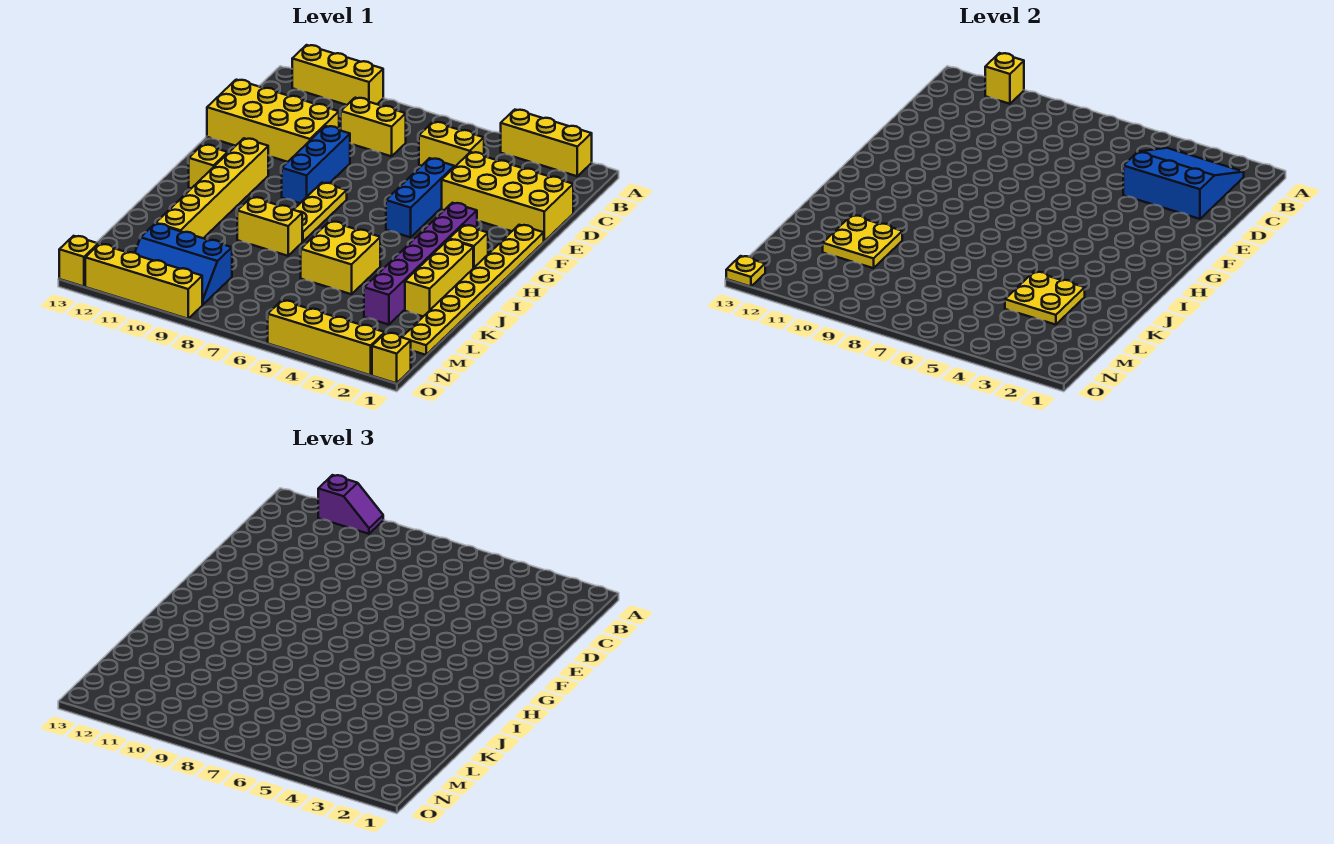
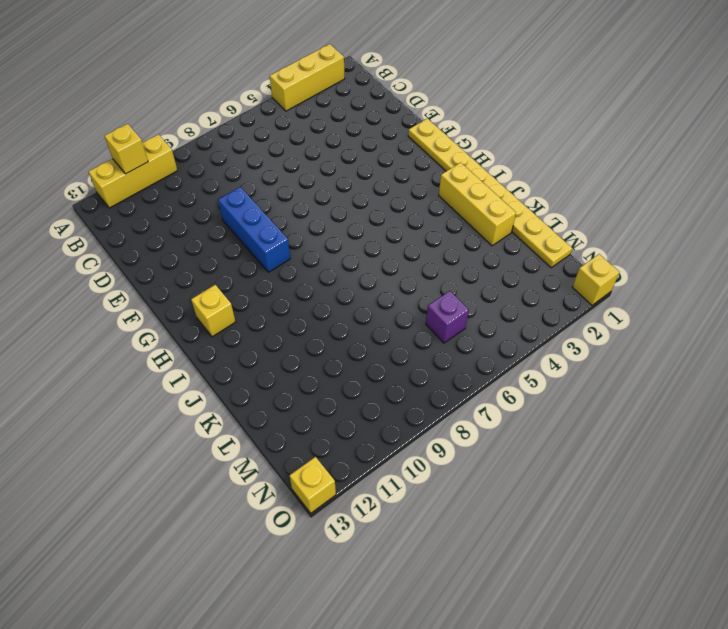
purple brick M6 level 1 -> none
none -> yellow brick C5:C6 level 1
none -> yellow brick C8:C9 level 1
none -> yellow brick D1:E4 level 1

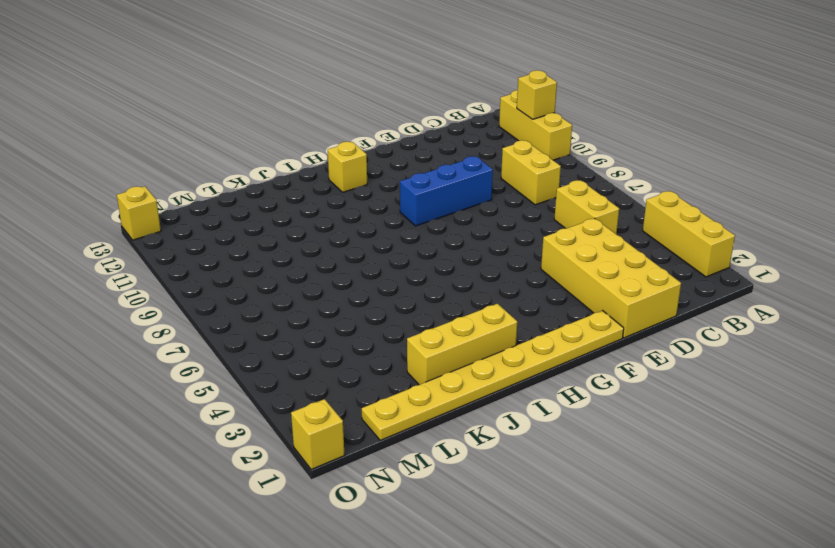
none -> yellow brick D10:E13 level 1
none -> blue brick E5:G5 level 1
none -> purple brick G3:L3 level 1

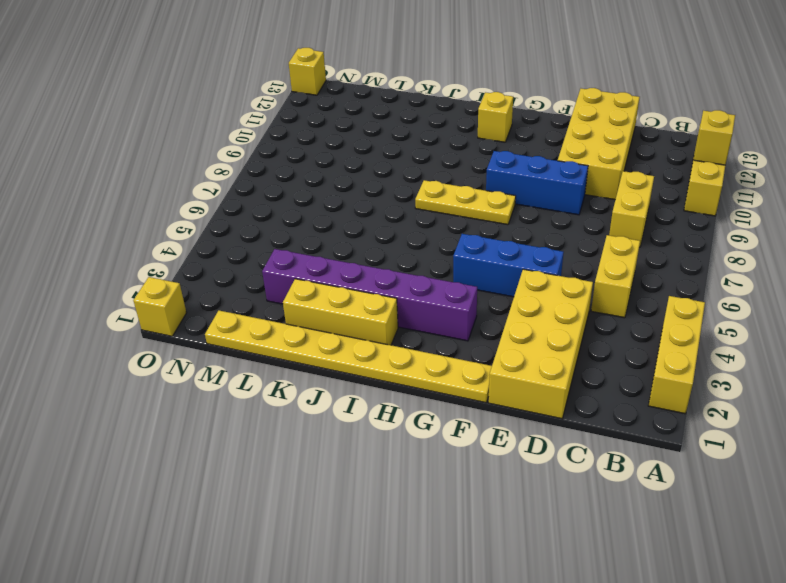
none -> yellow brick G11:L11 level 1
none -> yellow brick H2 level 1
none -> yellow brick J5:K6 level 1

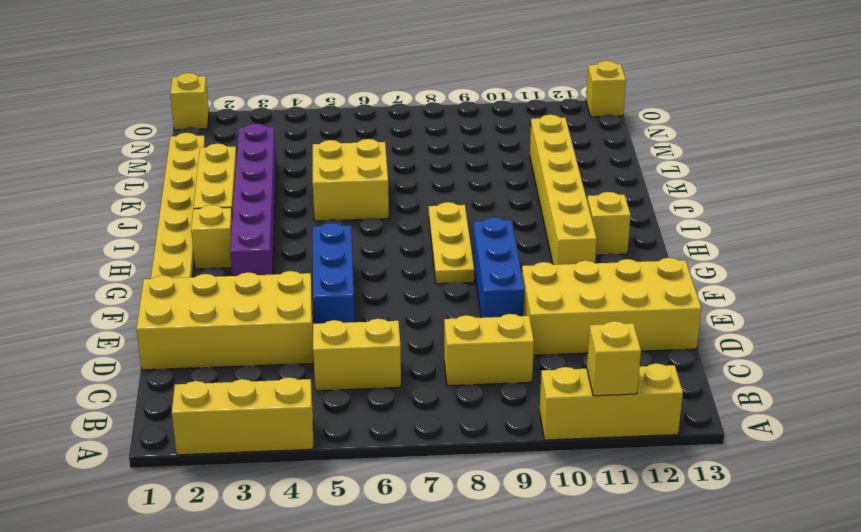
none -> yellow brick J8:J9 level 1
none -> blue slope M9:N11 level 1 top M
none -> yellow brick O2:O5 level 1

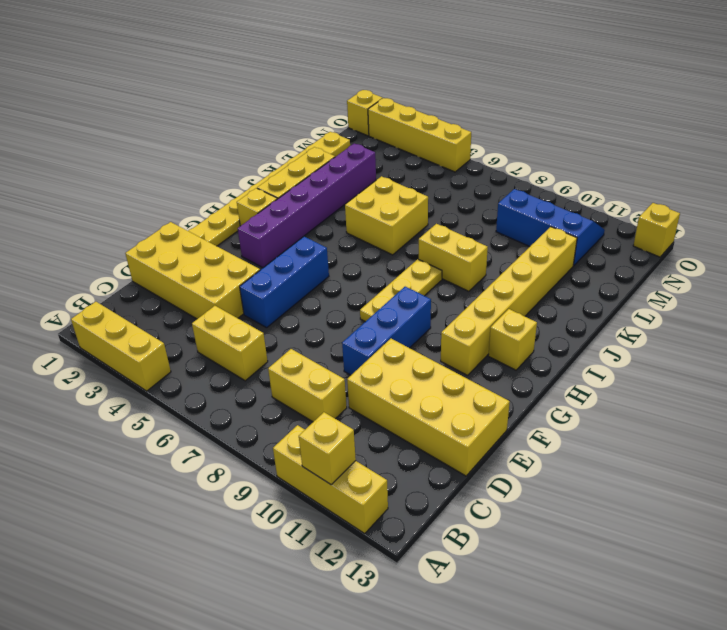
none -> yellow brick O9:O12 level 1
none -> blue slope B2:D4 level 2 top D
none -> yellow plate K3:L4 level 2

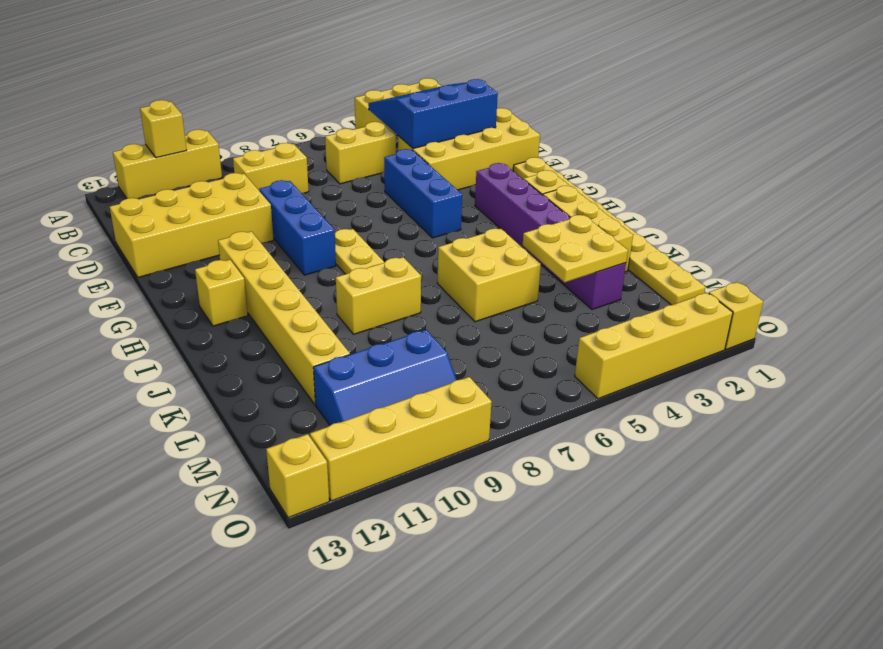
none -> yellow plate K10:L11 level 2
none -> yellow plate O13 level 2
none -> purple slope A10:A11 level 3 top 11

